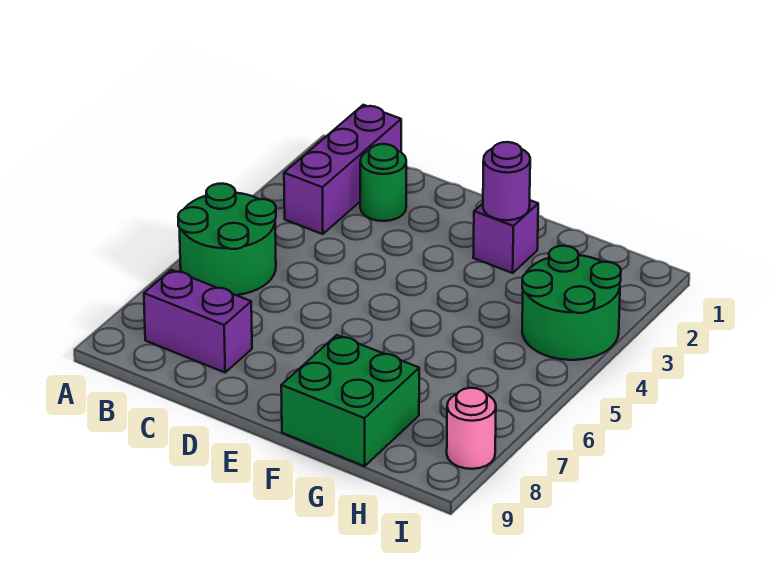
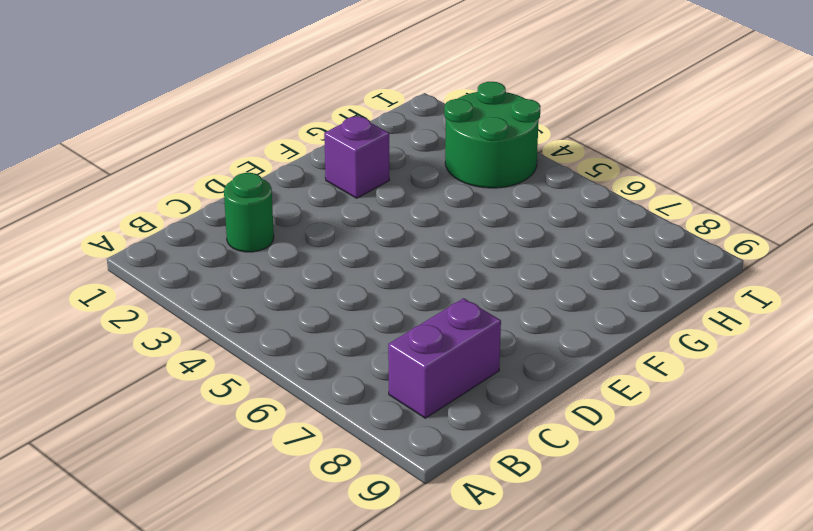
none -> green round brick A5:B6 level 1
none -> purple brick B1:B3 level 1

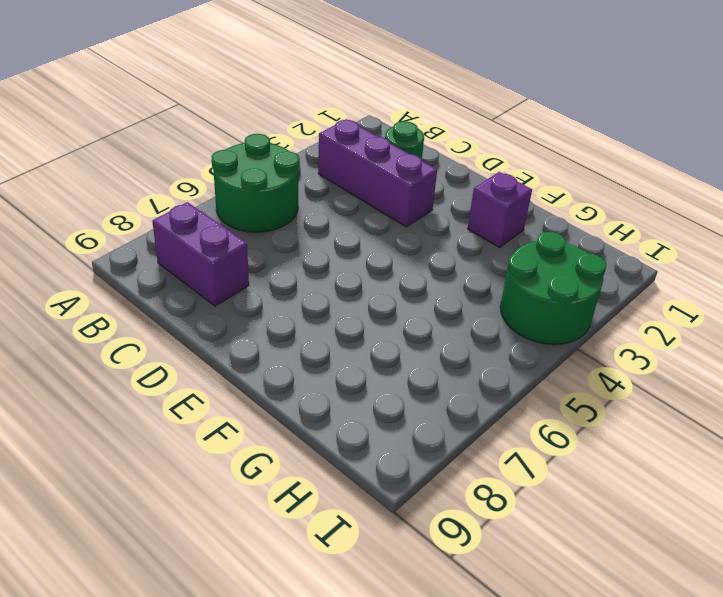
purple brick B3:D3 level 1 -> purple brick B1:B3 level 1
none -> green brick F8:G9 level 1
none -> pink round brick I8 level 1

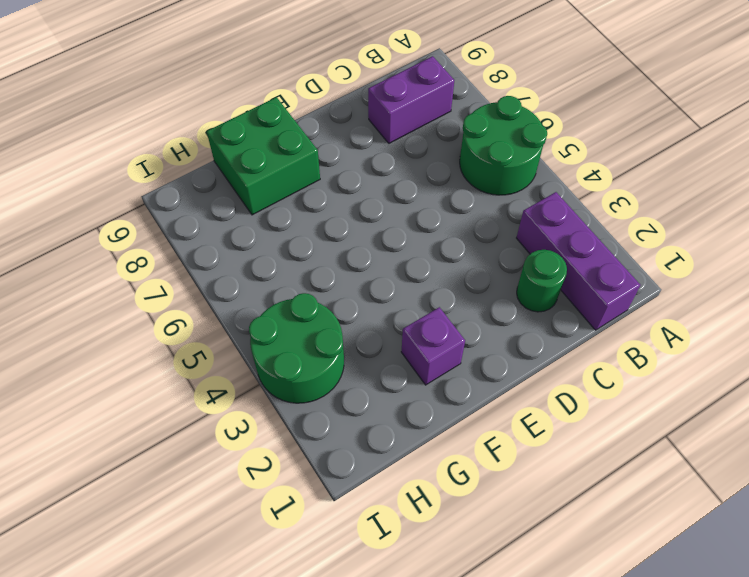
none -> pink round brick I8 level 1
none -> purple round brick F2 level 2

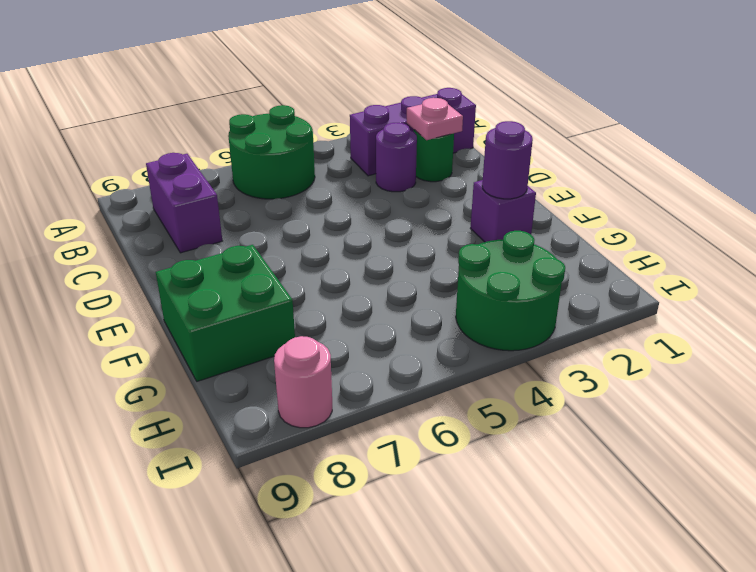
pink plate C2 level 2 -> none
purple round brick C3 level 1 -> none

